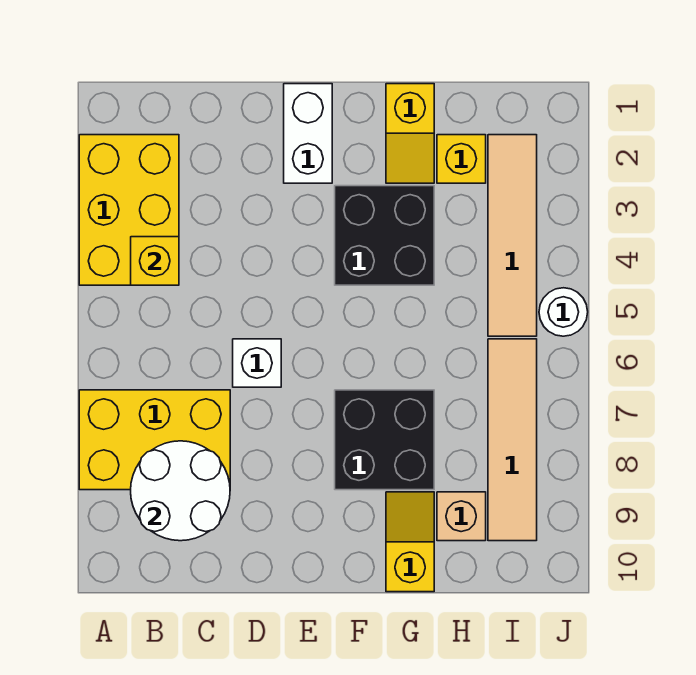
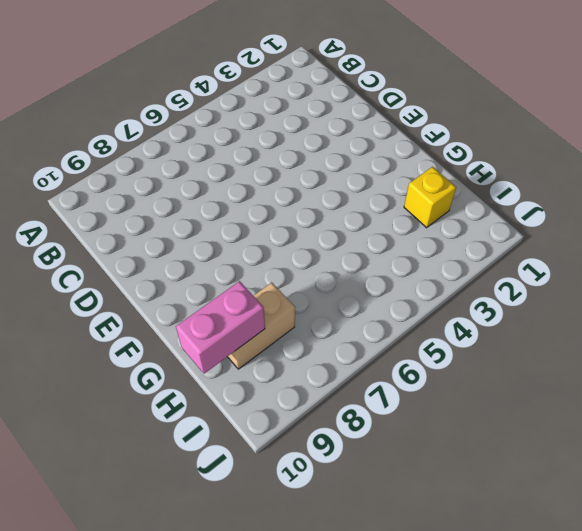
tan brick H8:H9 level 1 -> tan brick H9 level 1
pink brick H9:H10 level 2 -> none
none -> yellow brick A2:B4 level 1
none -> yellow brick A7:C8 level 1
none -> white brick D6 level 1

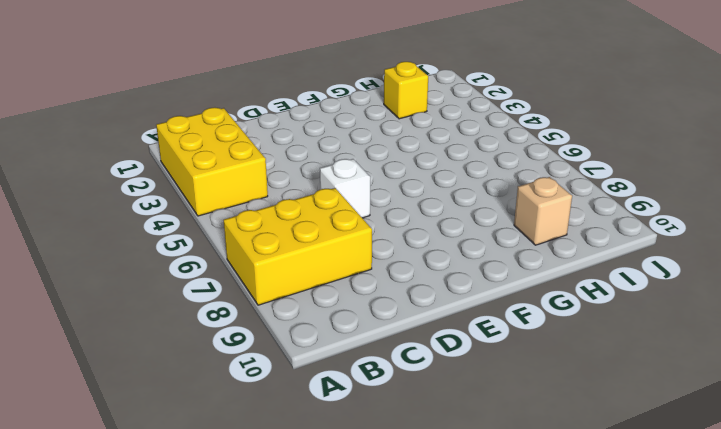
none -> white brick E1:E2 level 1
none -> black brick F3:G4 level 1
none -> black brick F7:G8 level 1

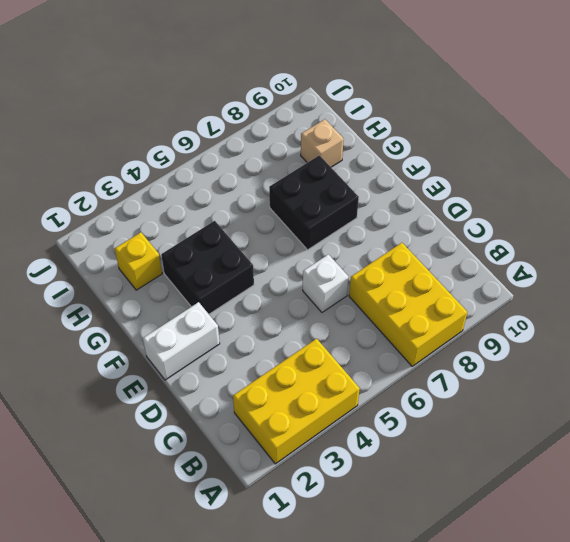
none -> yellow slope G1:G2 level 1 top 1
none -> yellow slope G9:G10 level 1 top 10
none -> tan tile I2:I5 level 1

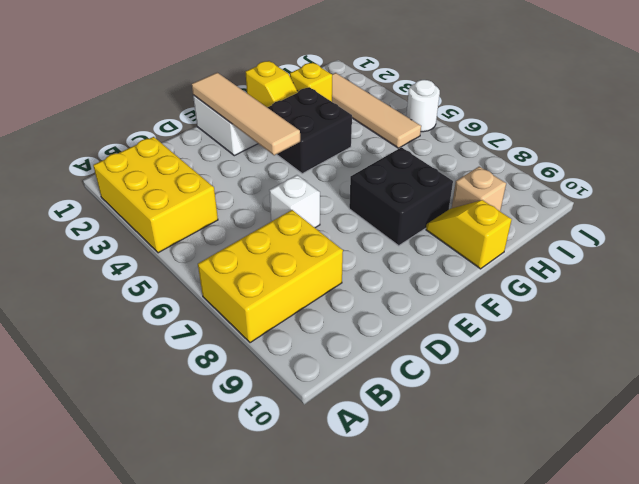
tan tile E1:E4 level 2 -> tan tile I6:I9 level 1
none -> yellow brick B4 level 2
none -> white round brick B8:C9 level 2

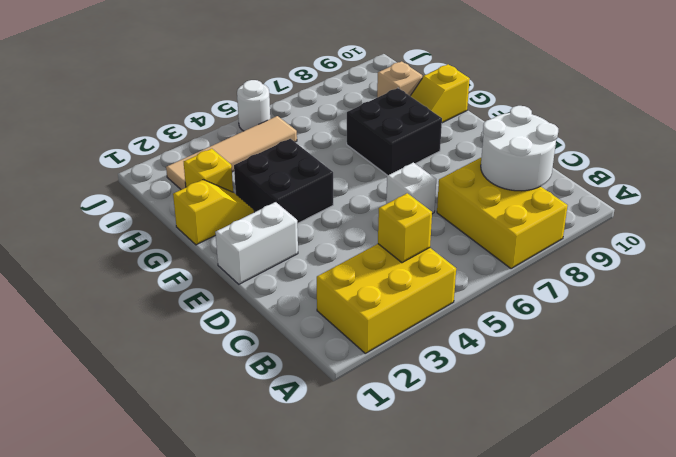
none -> tan tile I6:I9 level 1

